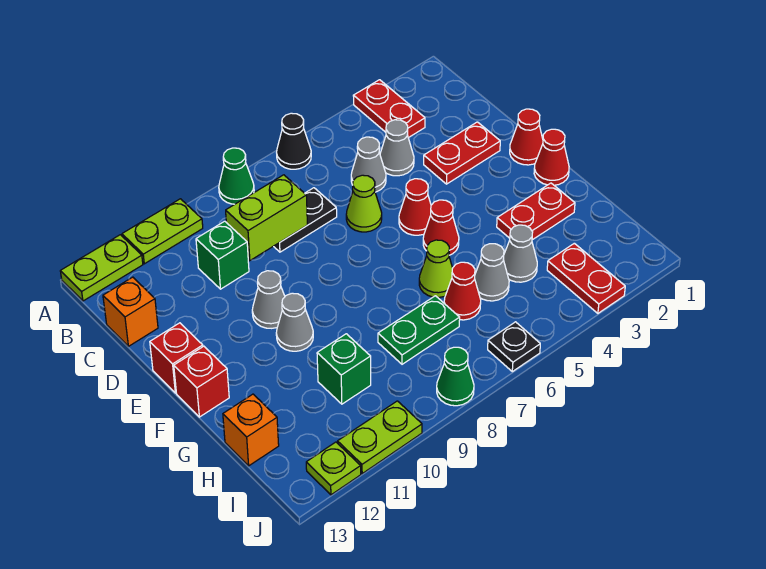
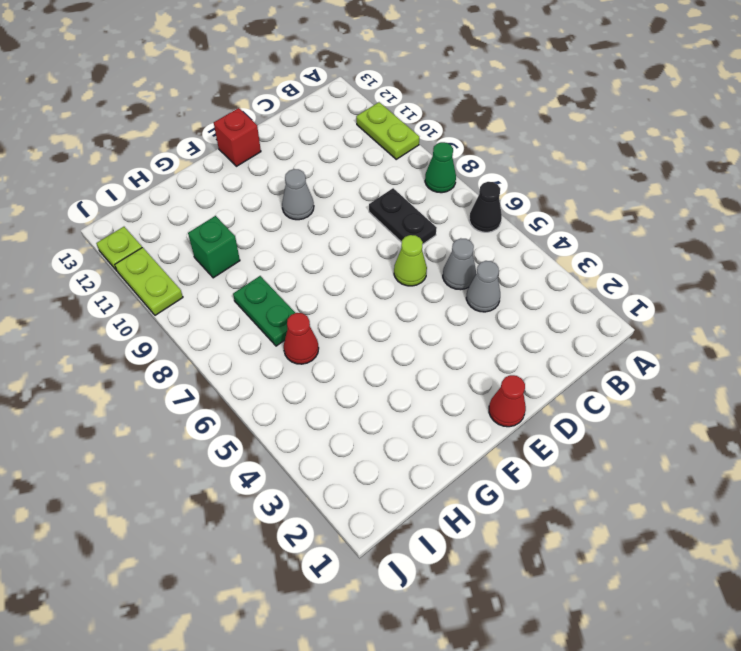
none -> red plate A3:B3 level 1
none -> lime plate A12:A13 level 1
none -> green brick C10 level 1
none -> orange brick C13 level 1

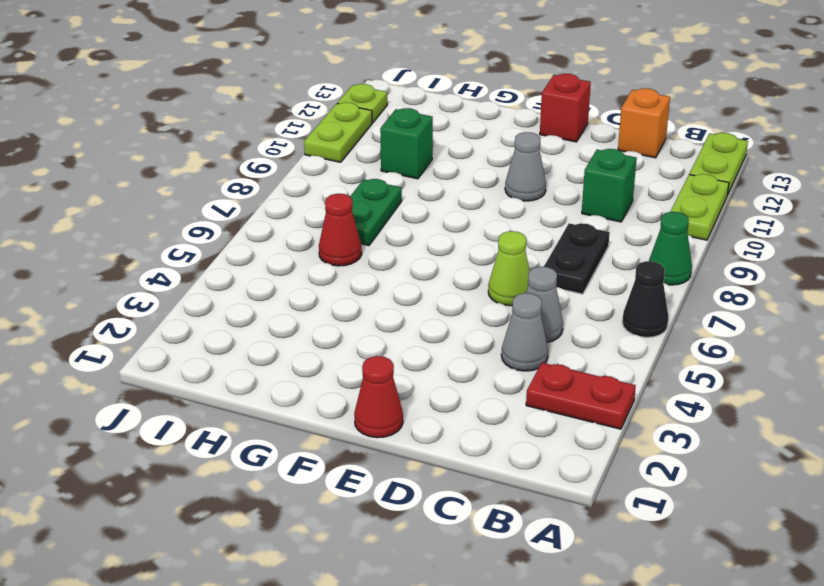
none -> red plate D2:D3 level 1
none -> red cone E5 level 1
none -> red cone F1 level 1
none -> red cone F5 level 1

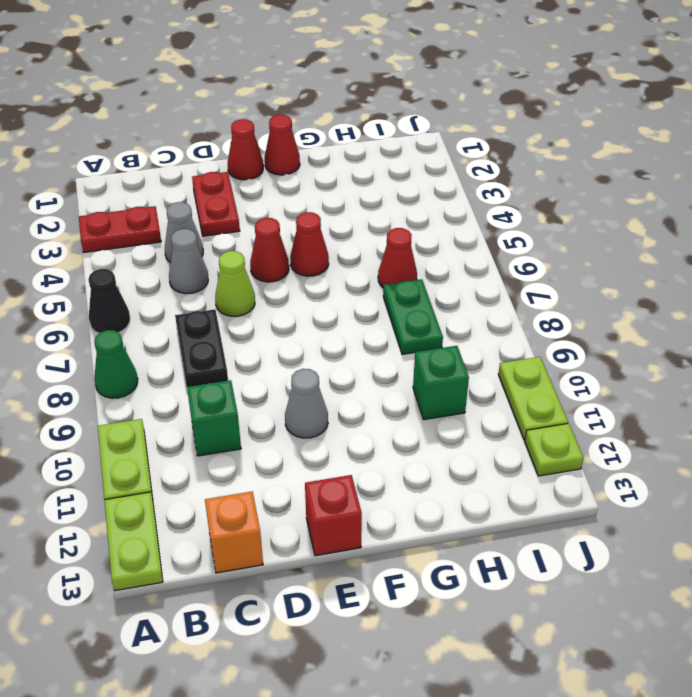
none -> grey cone F10 level 1
none -> red brick F13 level 1
none -> red plate G2:G3 level 1
none -> lime cone G6 level 1

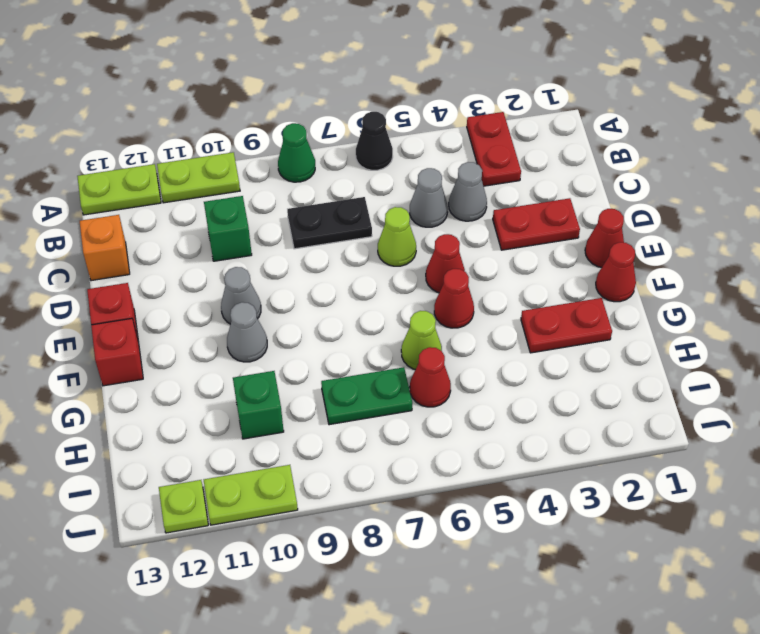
none -> grey cone H4 level 1
none -> grey cone H5 level 1
none -> orange brick H13 level 1
none -> red plate I3:J3 level 1

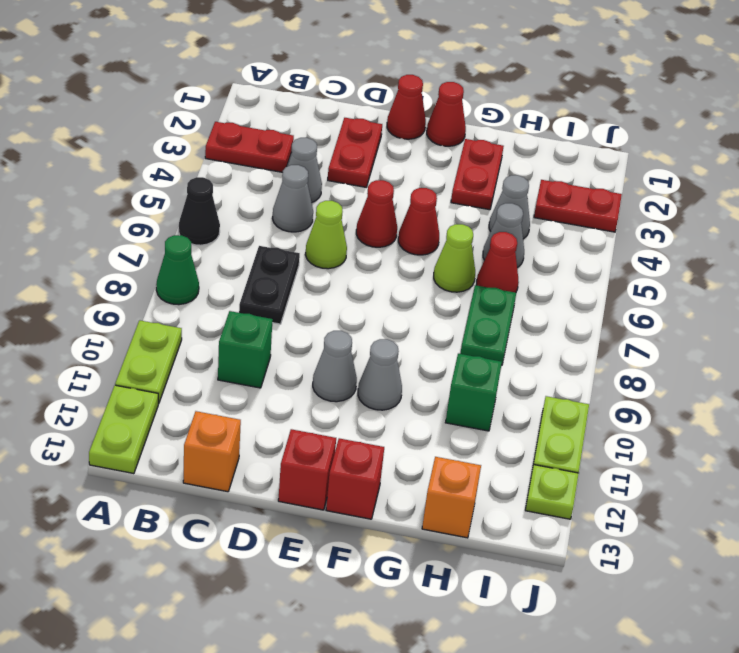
none -> black plate J6 level 1
none -> green cone J8 level 1
none -> lime brick C8:C9 level 2

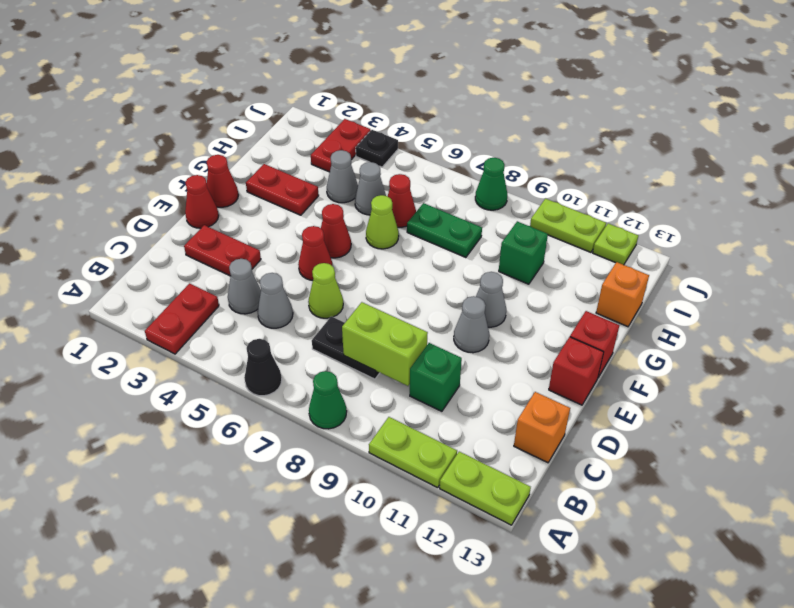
black plate J4 level 1 -> black plate J6 level 1

